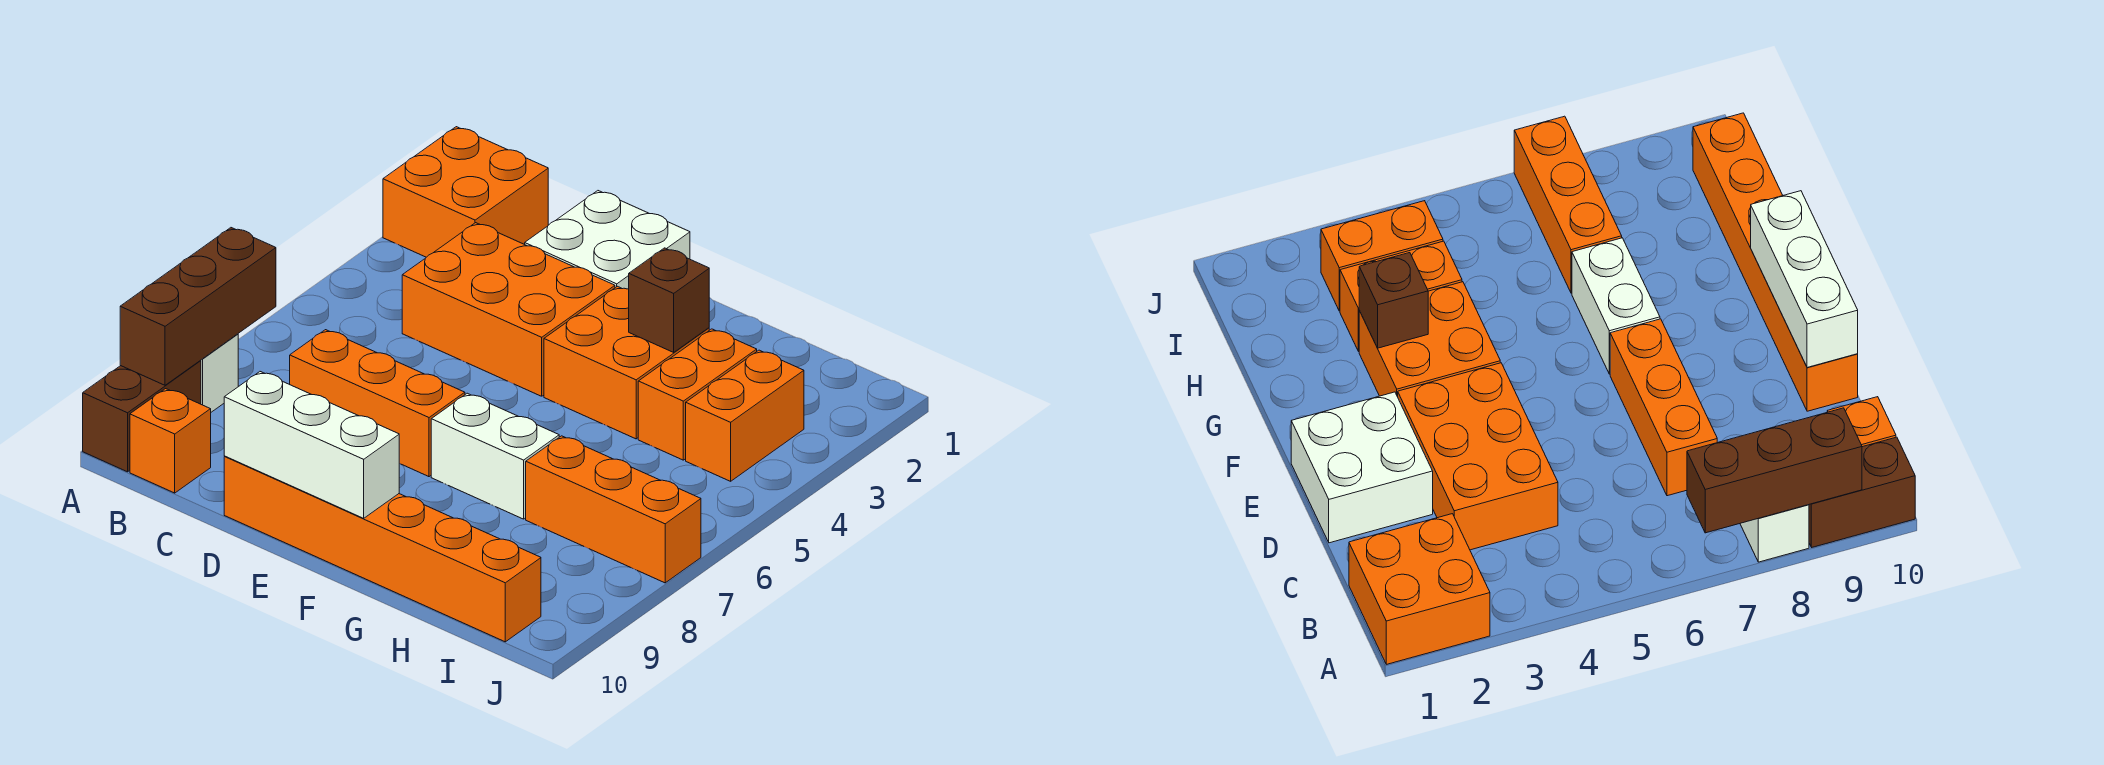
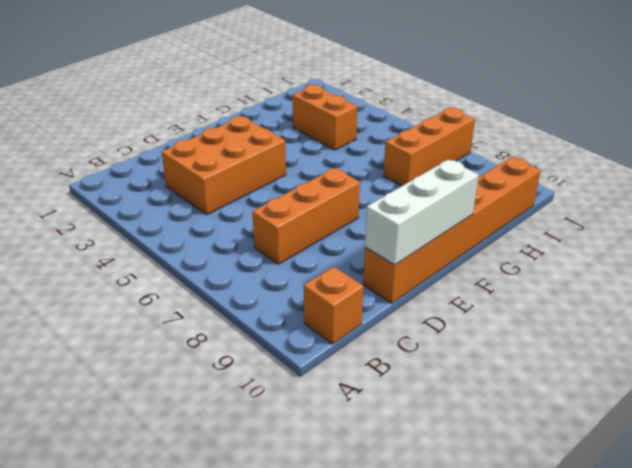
none -> orange brick A1:B2 level 1
none -> white brick A8 level 1
none -> brown brick A9:A10 level 1

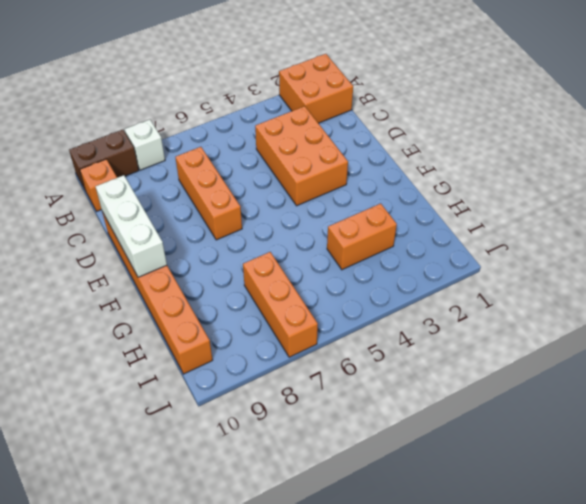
none -> white brick D1:E2 level 1
none -> orange brick F3:G4 level 1
none -> white brick F7:G7 level 1

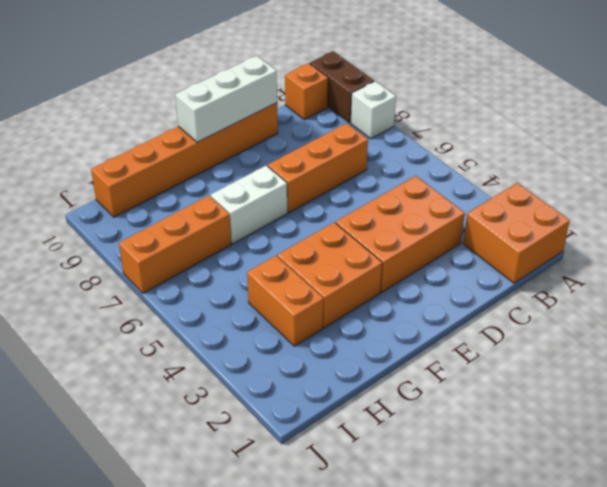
none -> white brick D1:E2 level 1
none -> orange brick I3:I4 level 1
none -> brown brick A7:A9 level 2

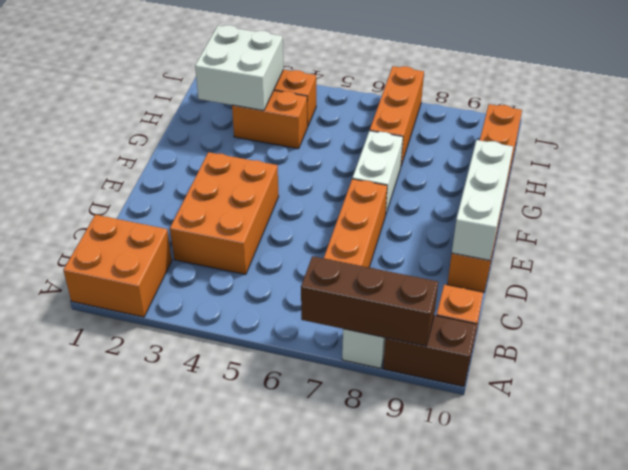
white brick H2:I3 level 2 -> white brick D1:E2 level 1
none -> orange brick F3:G4 level 1
none -> brown brick G3 level 2

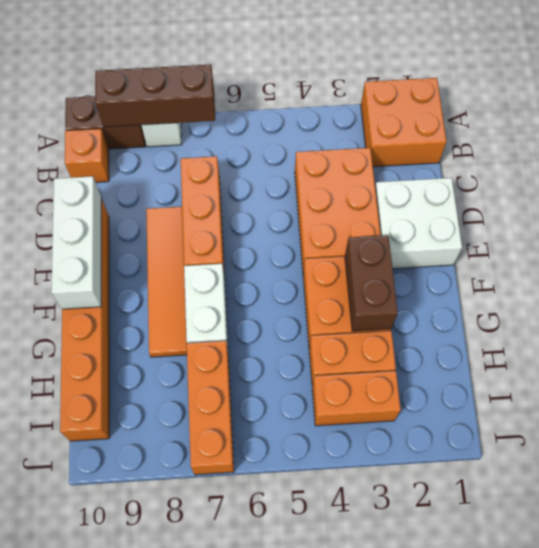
orange tile D8:G8 level 1 -> none
brown brick F3:G3 level 2 -> brown brick G3 level 2

